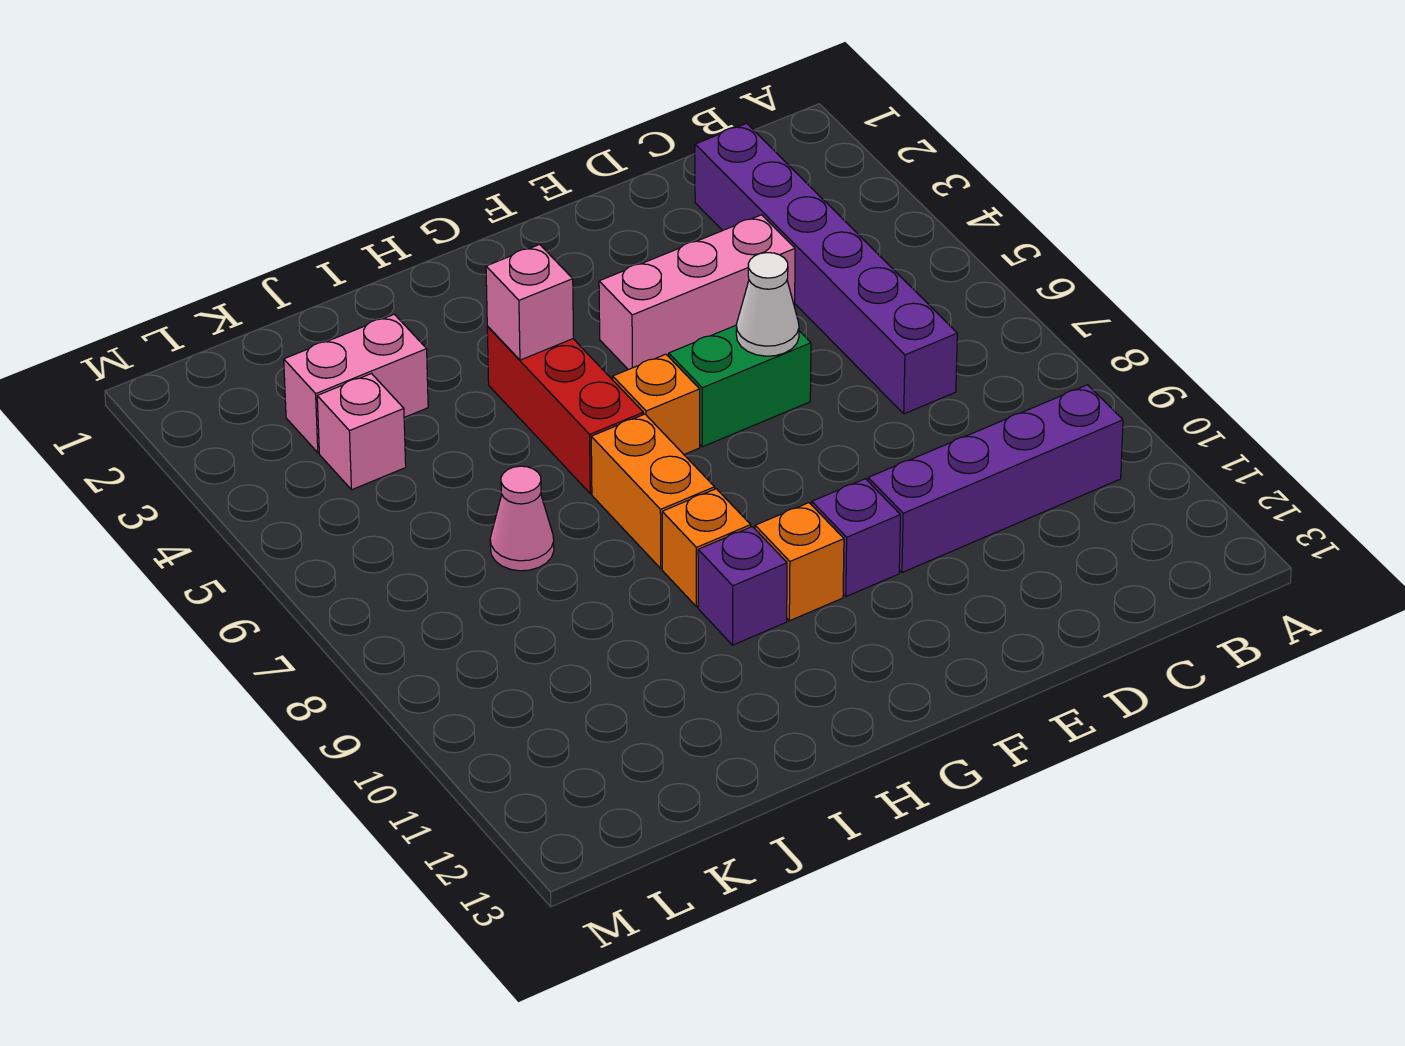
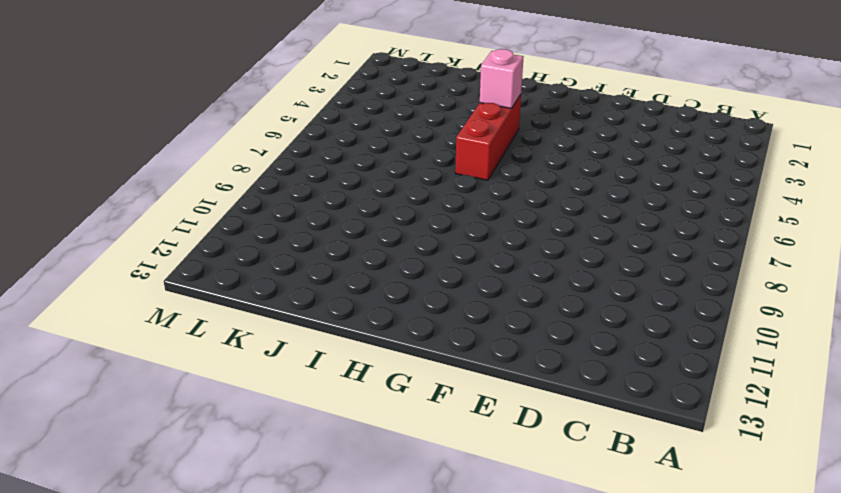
none -> purple brick B10:E10 level 1
none -> purple brick C2:C7 level 1
none -> pink brick D4:F4 level 1

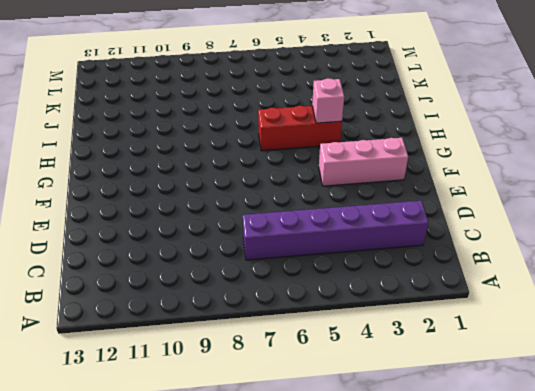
pink brick F2:F4 level 1 -> pink brick D4:F4 level 1
none -> purple brick B10:E10 level 1
none -> green brick E6:F6 level 1
none -> purple brick F10 level 1

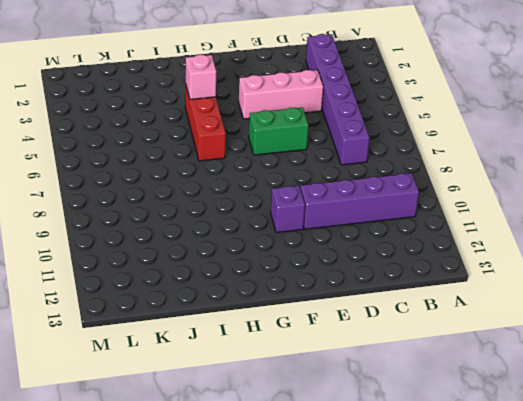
none -> orange brick G6 level 1
none -> orange brick G10 level 1
none -> orange brick H7:H8 level 1

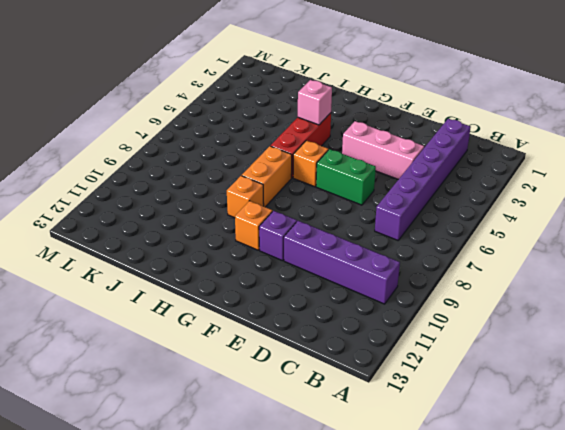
none -> purple brick H10 level 1
none -> pink brick J3:K3 level 1
none -> pink cone J7 level 1

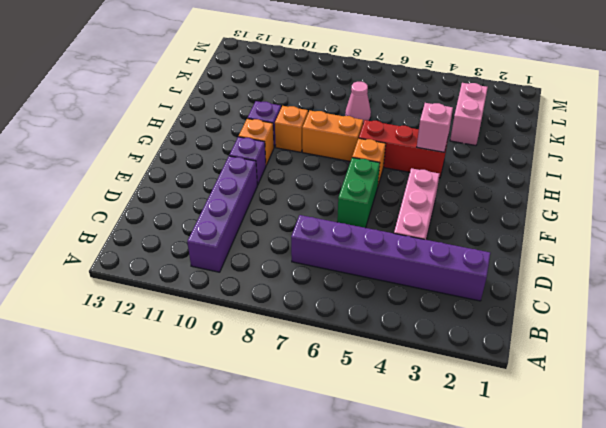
none -> pink brick K4 level 1
none -> white cone E6 level 2

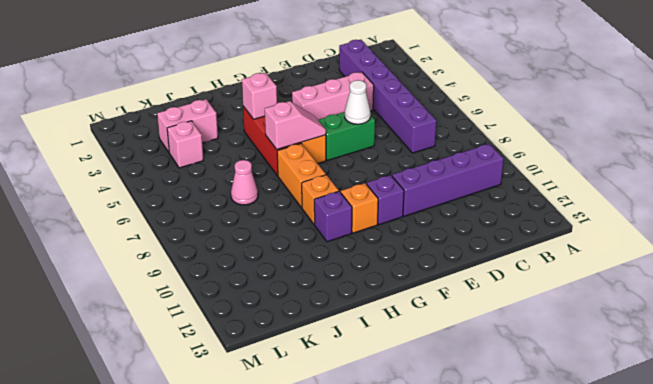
pink slope G6:H6 level 2 top H -> none

